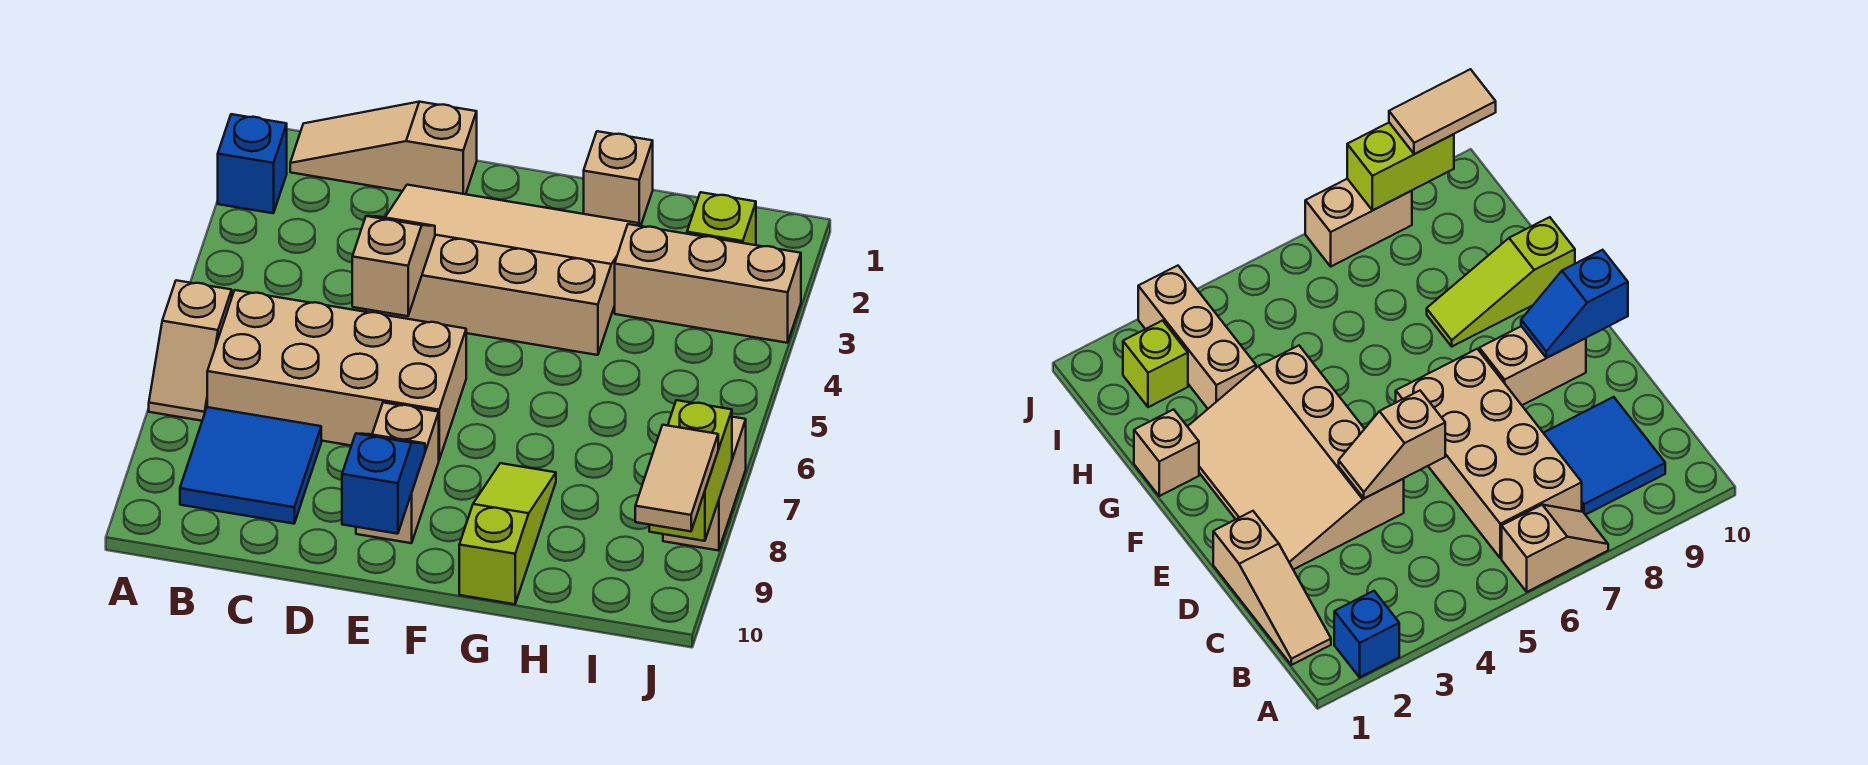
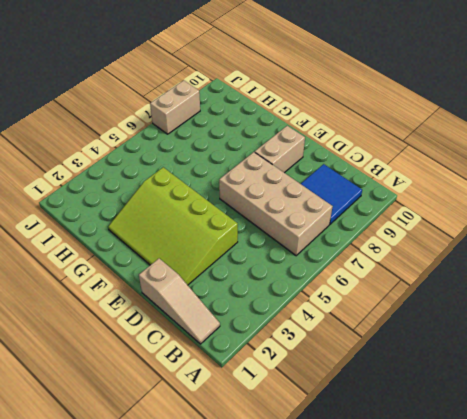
lime slope D2:G4 level 1 top 4 -> tan slope D2:G4 level 1 top 4
none -> blue brick A2 level 1
none -> tan slope A6:A7 level 1 top 6
none -> tan brick G1 level 1

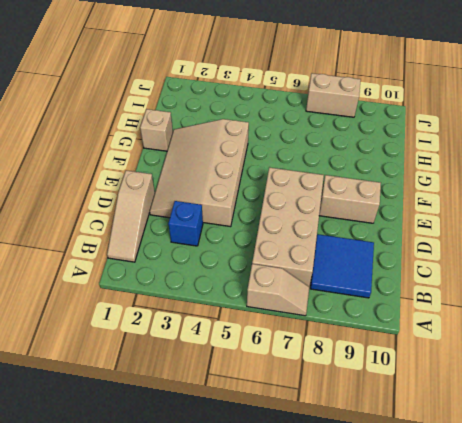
blue brick C3 level 1 -> blue brick A2 level 1
none -> lime slope G8:G10 level 1 top 10
none -> tan brick H3:J3 level 1
none -> lime brick I2 level 1

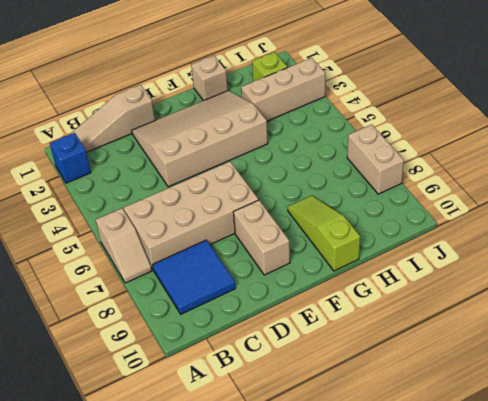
none -> tan slope D4:D5 level 2 top 5
none -> blue slope E9:E10 level 2 top 10
none -> lime brick J8:J9 level 2

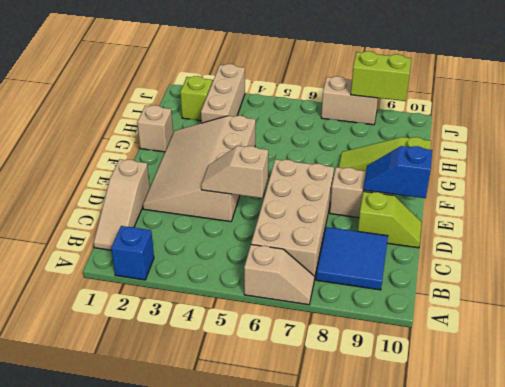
lime slope D9:D10 level 1 top 9 -> none
none -> tan tile J9:J10 level 3

